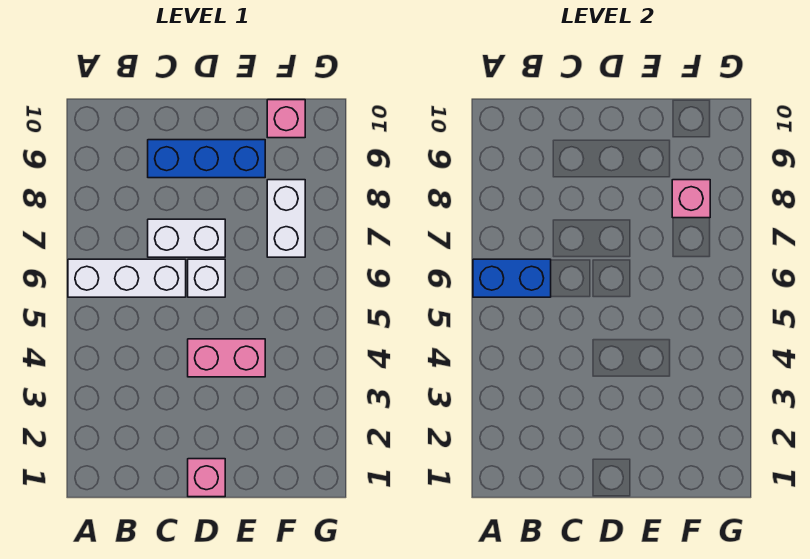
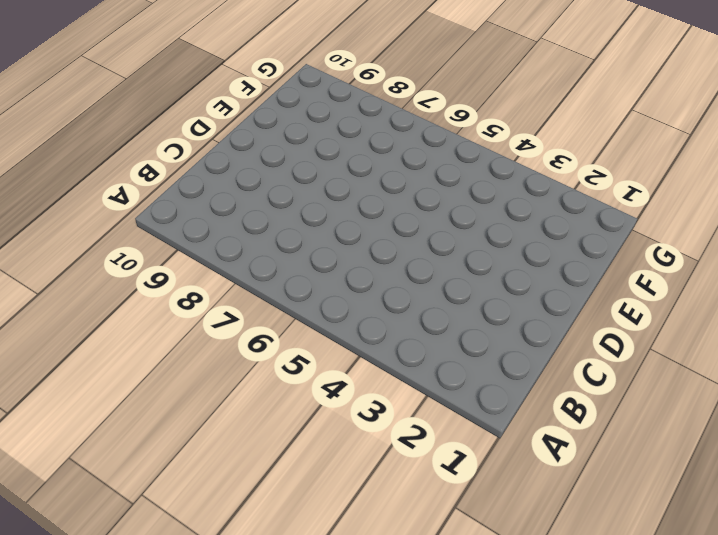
none -> white brick A6:C6 level 1
none -> white brick C7:D7 level 1

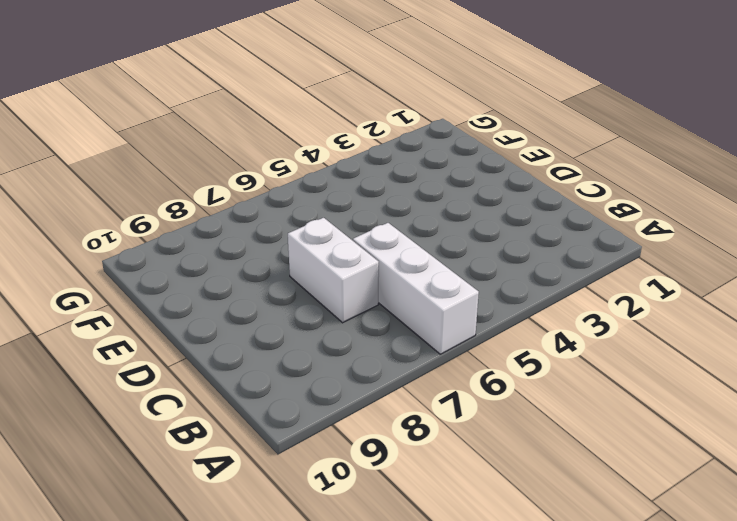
none -> blue brick C9:E9 level 1
none -> pink brick D1 level 1

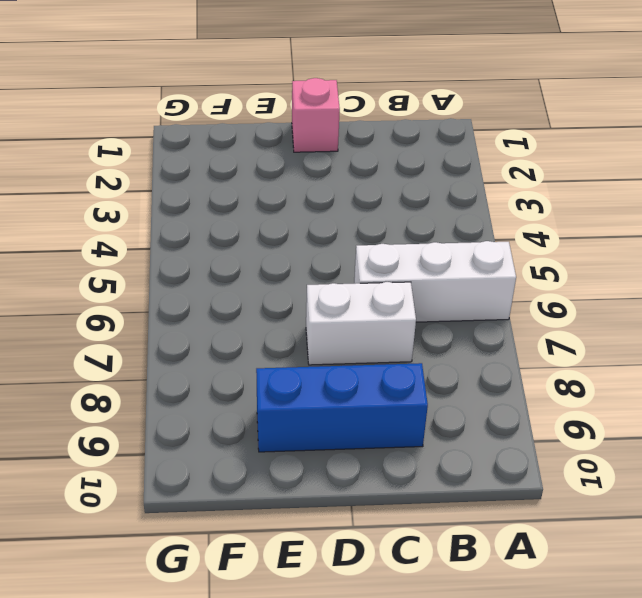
none -> pink brick D4:E4 level 1
none -> white brick D6 level 1

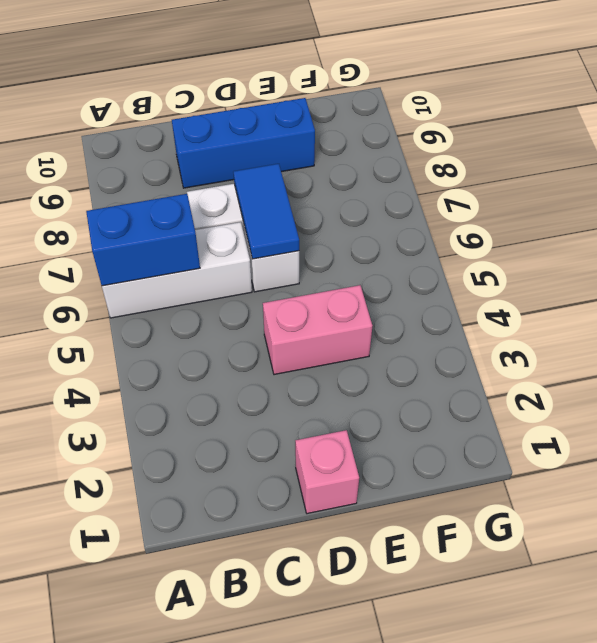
blue tile D6:D7 level 2 -> none
none -> white brick F7:F8 level 1
none -> pink brick F10 level 1

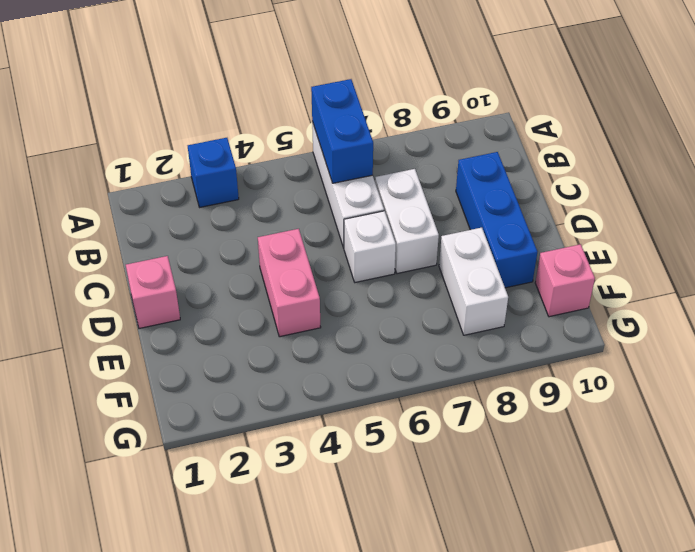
blue brick A3 level 1 -> none
white brick E8:F8 level 1 -> white brick F7:F8 level 1
none -> pink brick F8 level 2

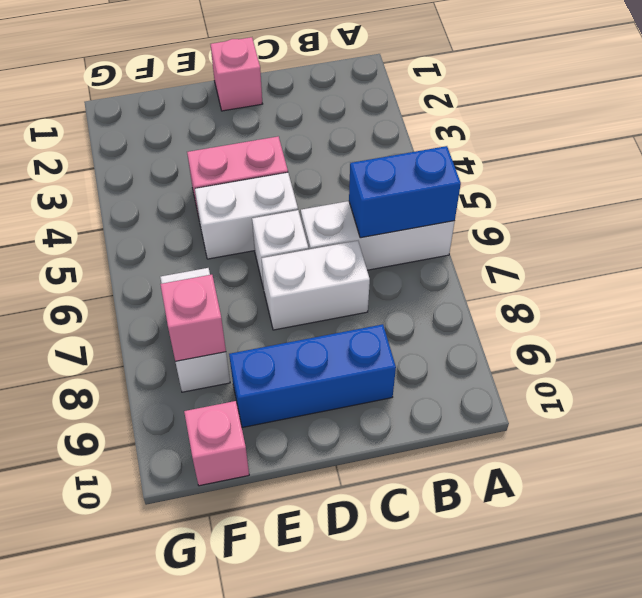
white brick D5:E5 level 1 -> none

